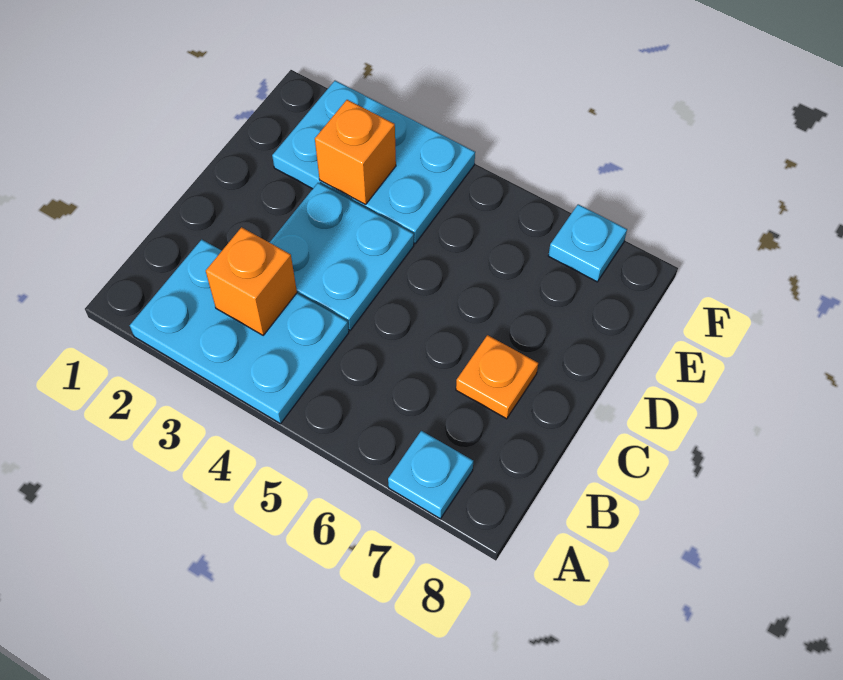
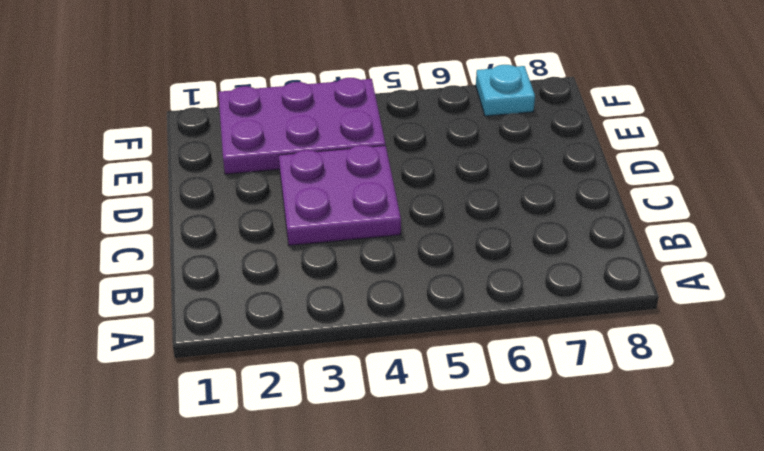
purple plate C3:D4 level 1 -> cyan plate C3:D4 level 1
purple plate E2:F4 level 1 -> cyan plate E2:F4 level 1
none -> cyan plate A2:B4 level 1
none -> cyan plate A7 level 1

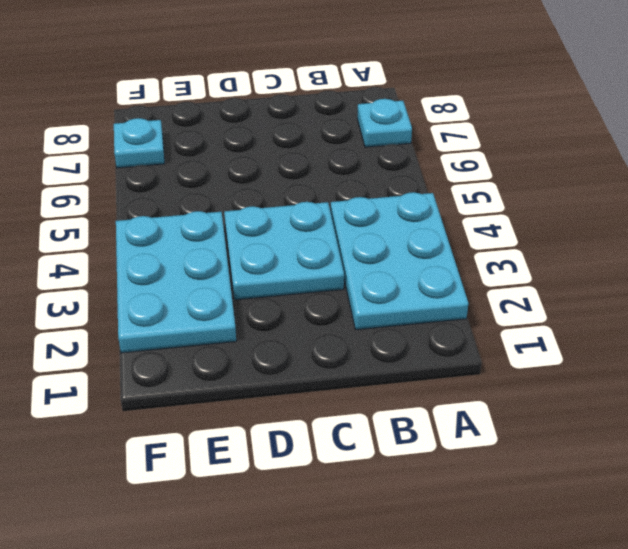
none -> orange plate C7 level 1
none -> orange brick B3 level 2

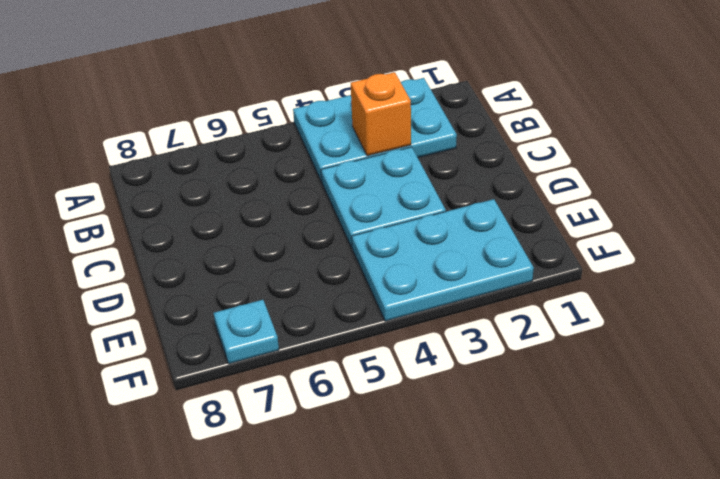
none -> cyan plate A7 level 1
none -> orange plate C7 level 1

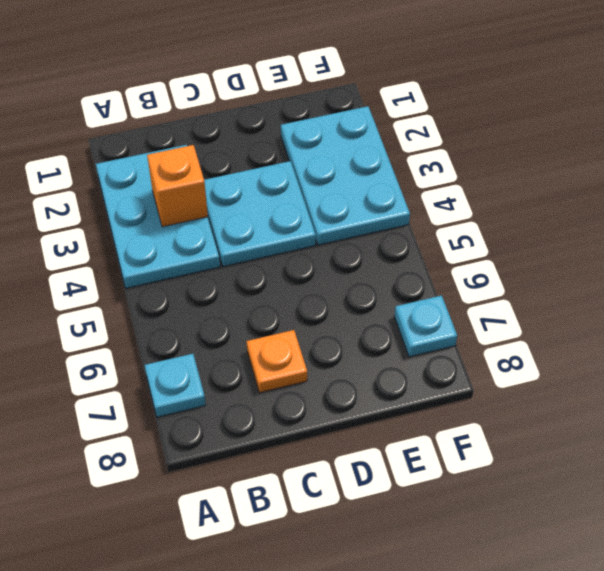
none -> orange brick E3 level 2

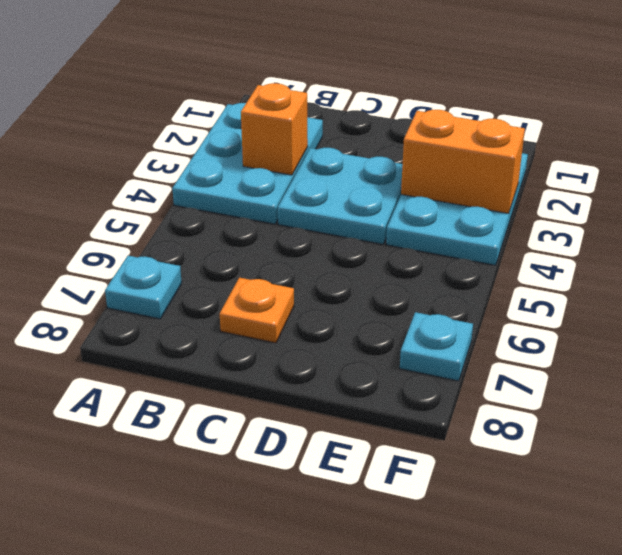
orange brick E3:F3 level 2 -> orange brick E3 level 2

